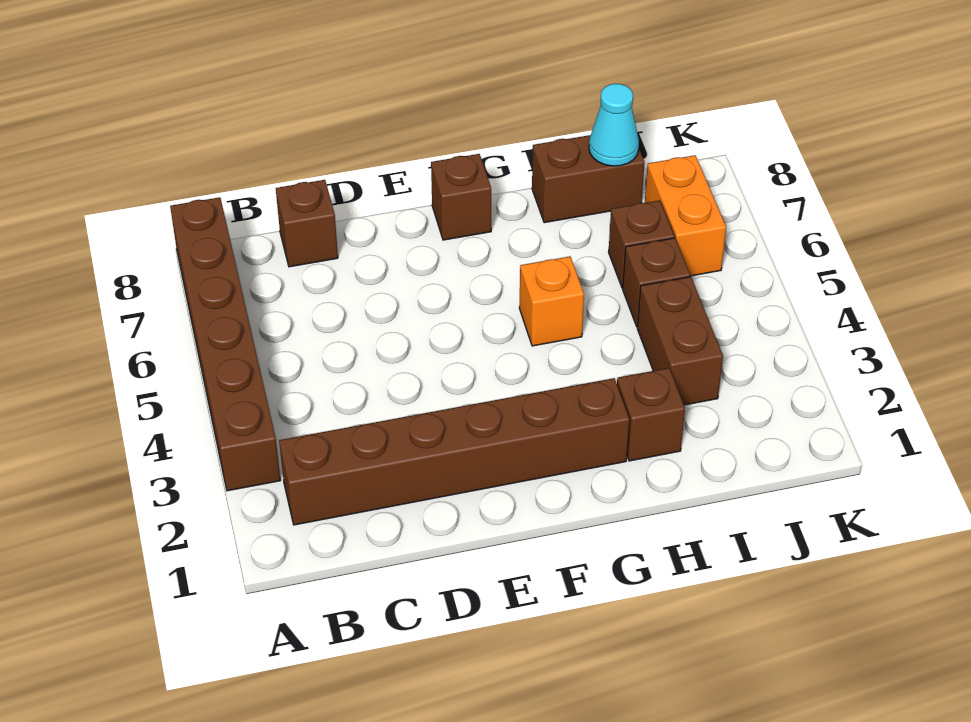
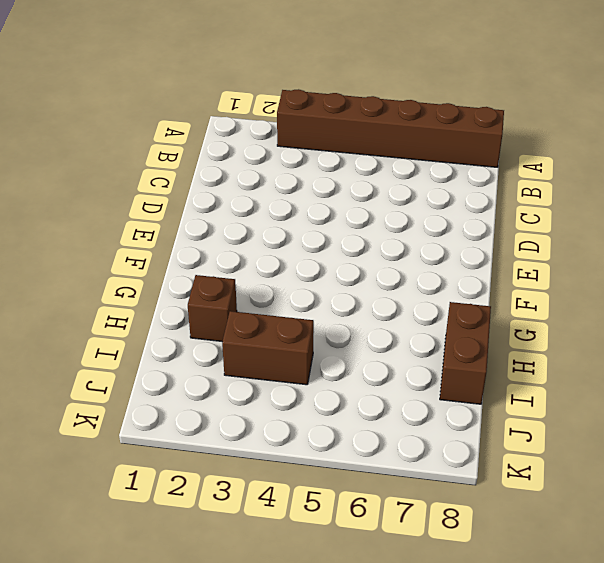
none -> brown brick B2:G2 level 1
none -> brown brick C8 level 1
none -> brown brick F8 level 1

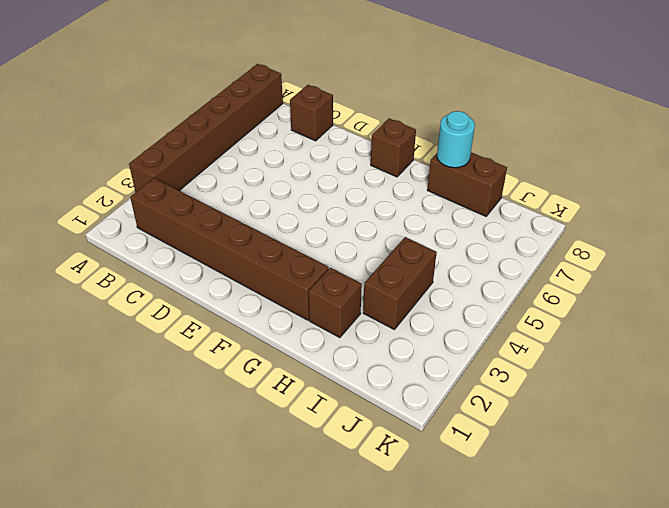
cyan round brick H8 level 2 -> none
none -> orange brick G5 level 1
none -> brown brick I5 level 1
none -> brown brick I6 level 1

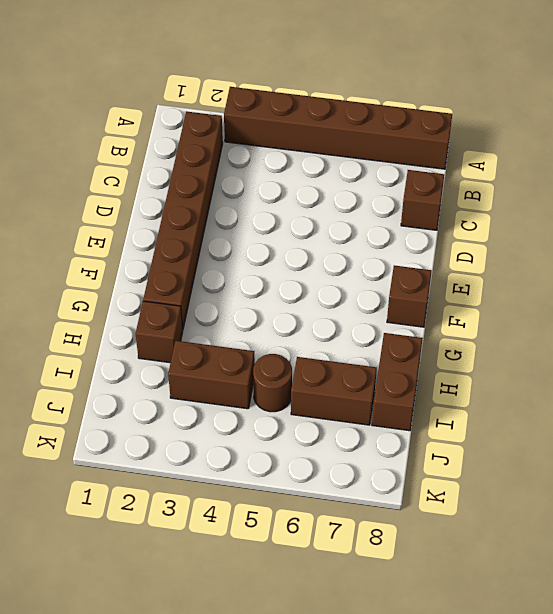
brown round brick I5 level 1 -> brown brick I5 level 1
brown brick I6:I7 level 1 -> brown brick I6 level 1
none -> orange brick G5 level 1
none -> orange brick J6:J7 level 1
none -> cyan cone I8 level 2

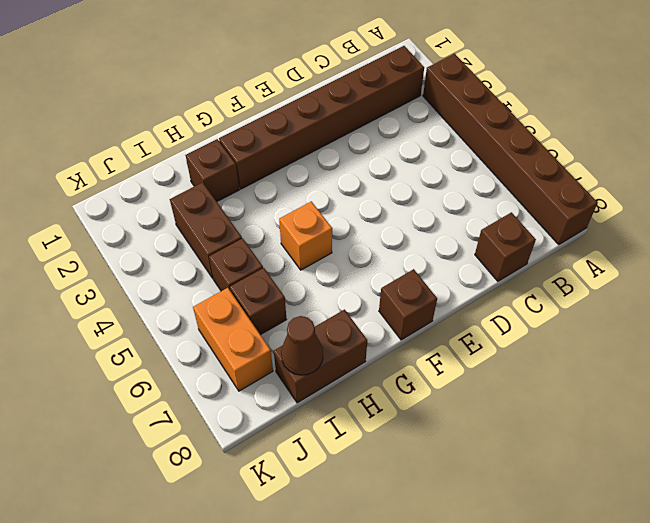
brown cone I8 level 2 -> cyan cone I8 level 2

